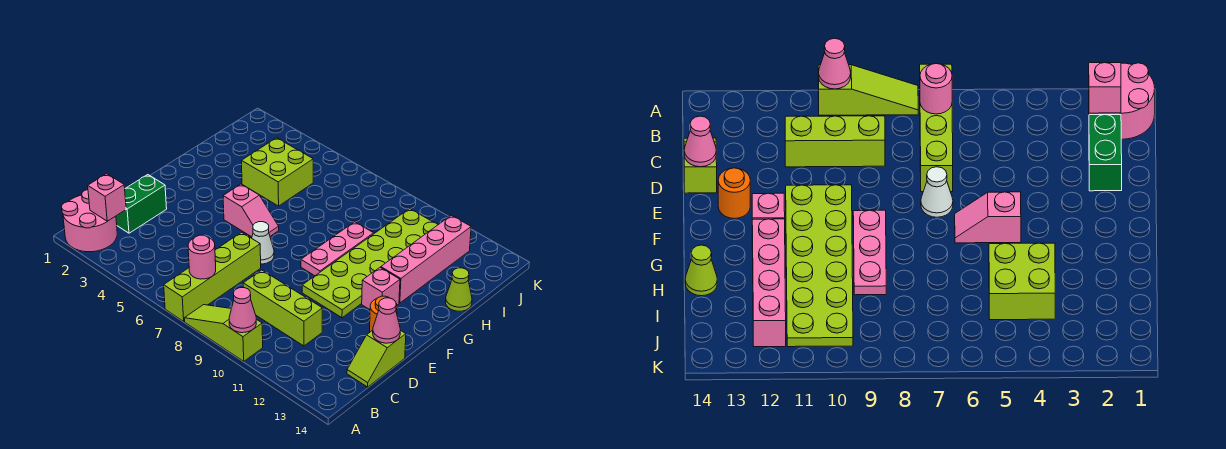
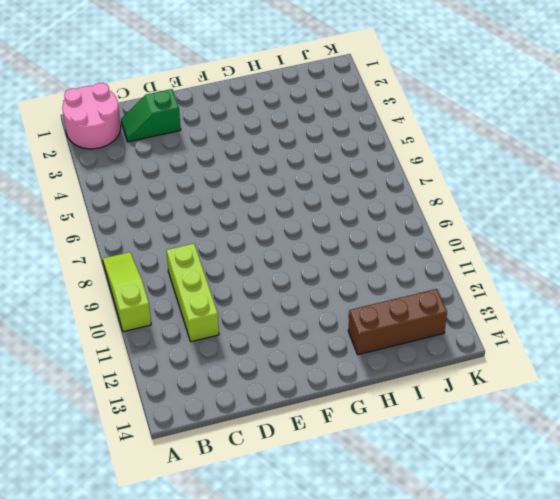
green slope C2:D2 level 1 top D -> green brick C2:D2 level 1
brown brick H13:J13 level 1 -> none
none -> lime brick A7:D7 level 1
none -> lime slope C14:D14 level 1 top D
none -> white cone E7 level 1

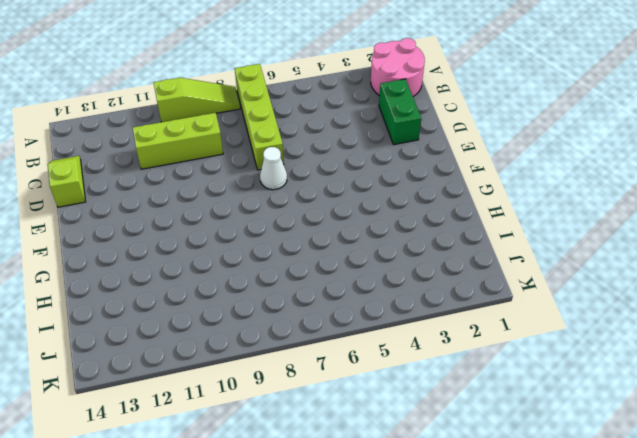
none -> lime plate E10:J11 level 1
none -> orange round brick E13 level 1
none -> pink slope F5:F6 level 1 top 5

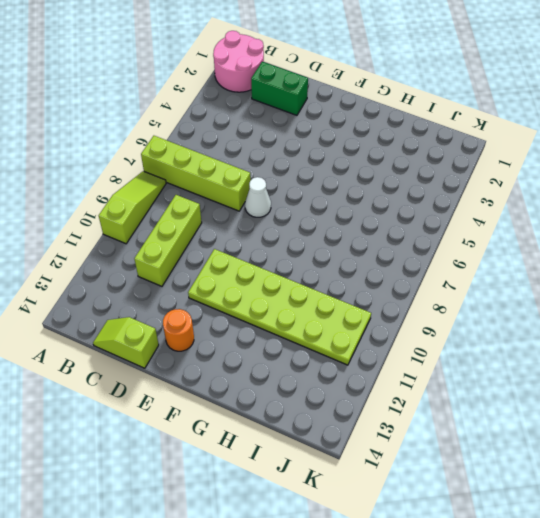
none -> pink slope F5:F6 level 1 top 5
none -> pink plate F9:H9 level 1
none -> pink brick F12 level 1

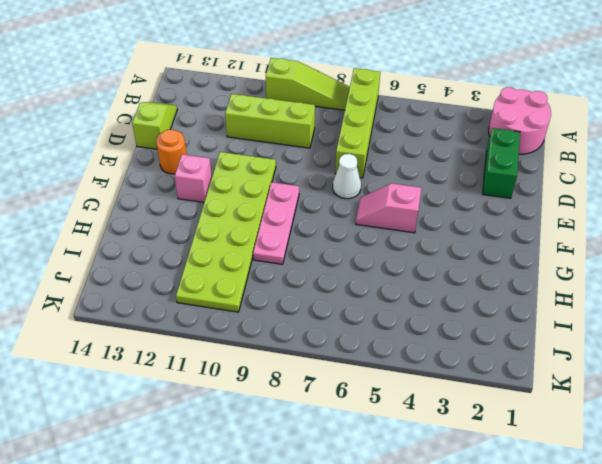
none -> pink brick G12:J12 level 1
none -> lime brick H4:I5 level 1
none -> lime cone H14 level 1

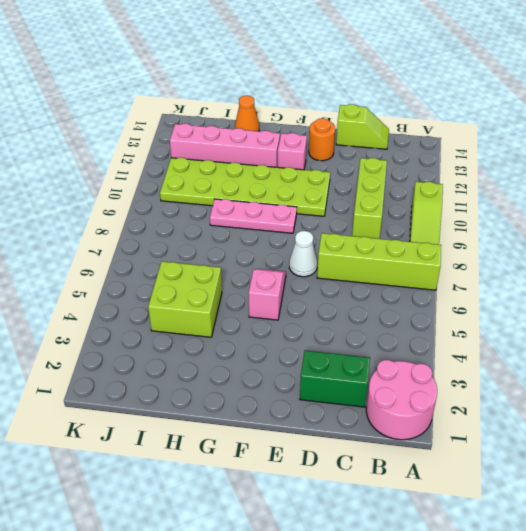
orange cone H14 level 1 -> lime cone H14 level 1
none -> pink cone A10 level 2
none -> pink brick B2 level 2
none -> pink round brick B7 level 2

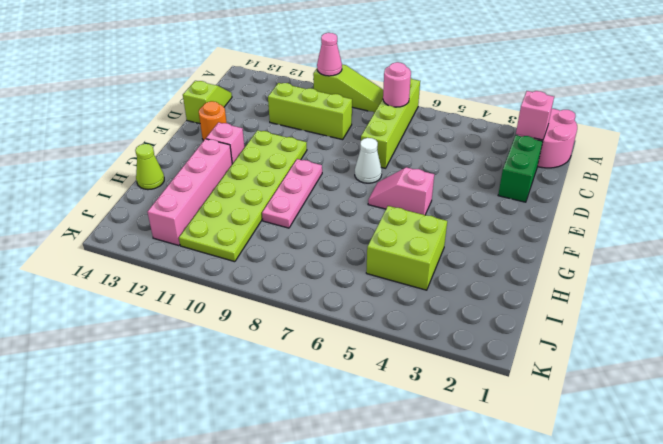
none -> pink cone D14 level 2

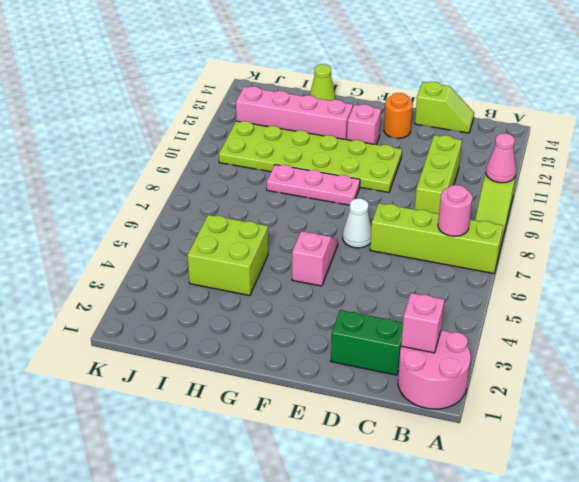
none -> pink cone D14 level 2

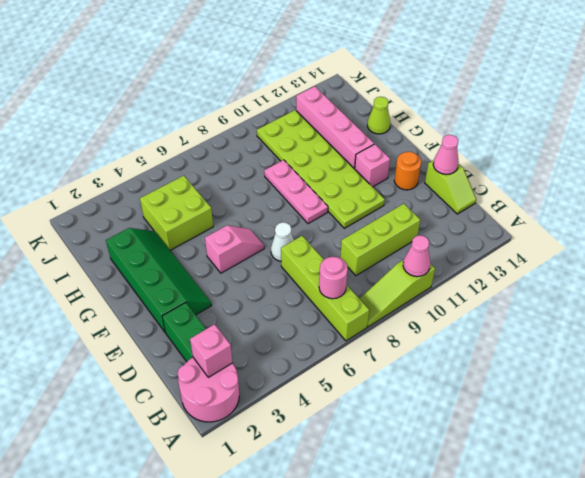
green slope E2:H3 level 1 top 2 -> none

